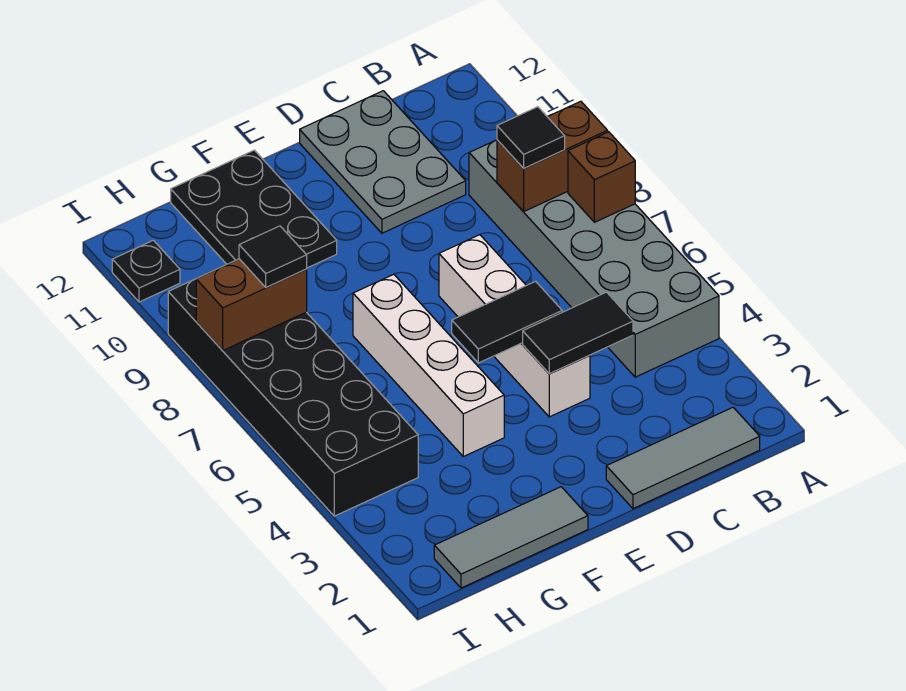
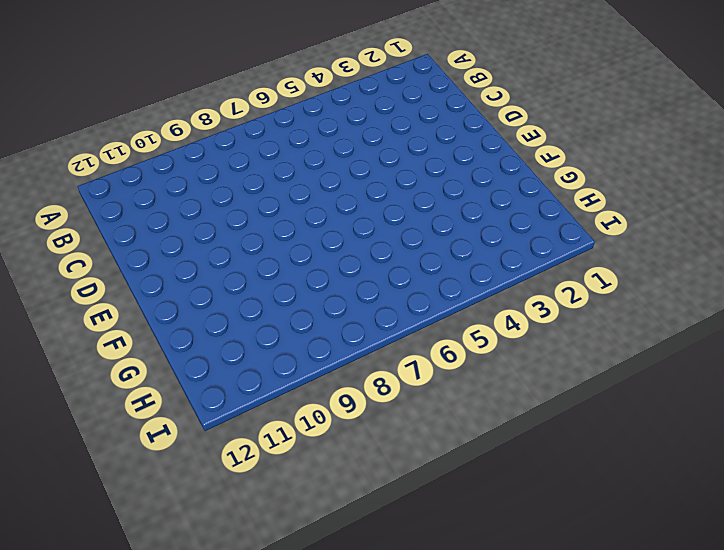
none -> grey brick A4:B9 level 1
none -> grey tile B1:D1 level 1
none -> grey plate C10:D12 level 1

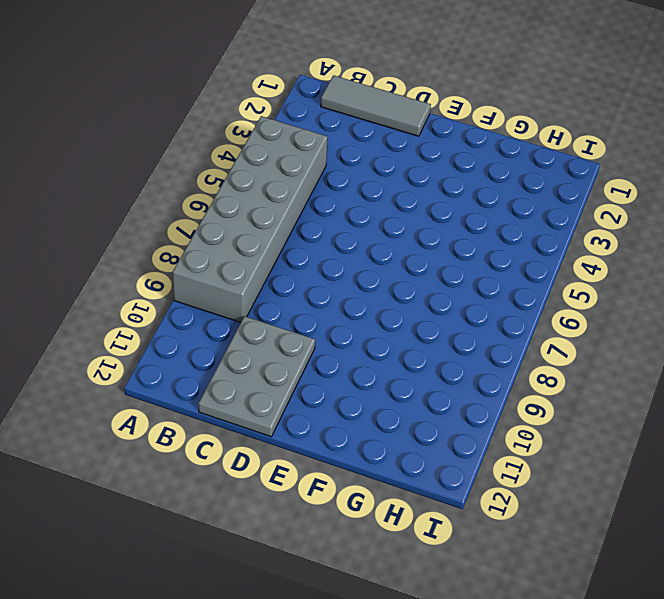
none -> white brick D4:D7 level 1
none -> grey tile F1:H1 level 1
none -> white brick F4:F7 level 1

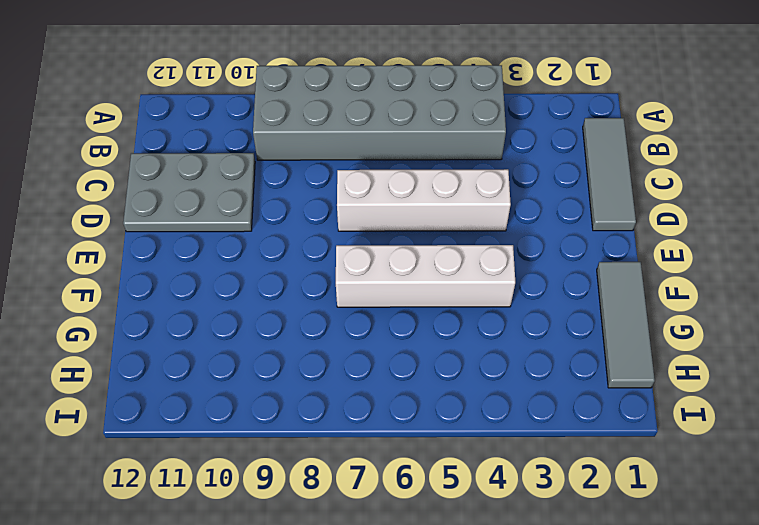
none -> black plate F10:G12 level 1
none -> black brick H4:I9 level 1
none -> black plate I11 level 1

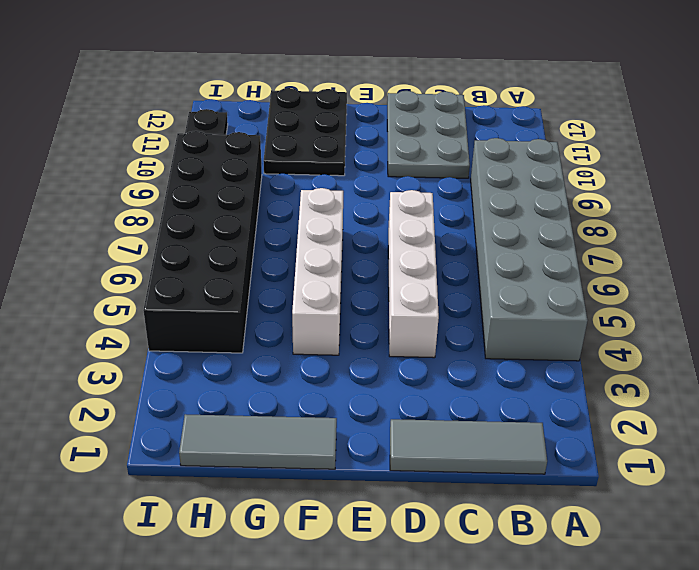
none -> brown brick A7 level 2
none -> brown brick A8:B8 level 2
none -> black tile C4:D4 level 2

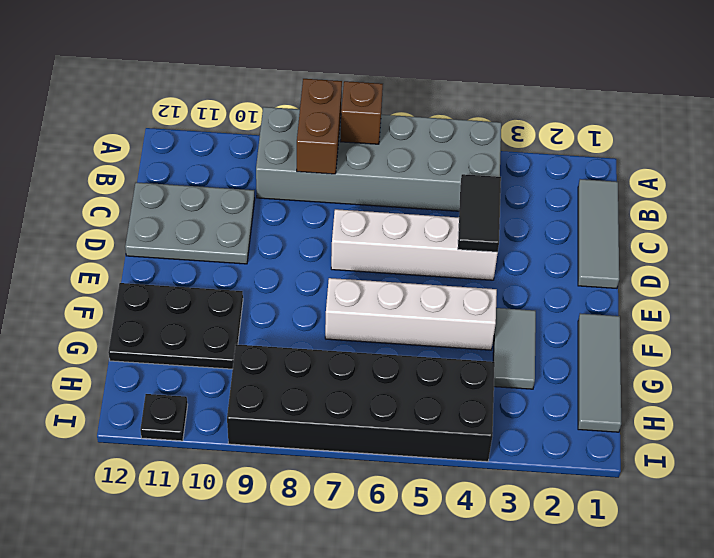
grey tile F3:G3 level 1 -> none
none -> black tile D5:E5 level 2
none -> brown brick H8:I8 level 2
none -> black tile B8 level 3

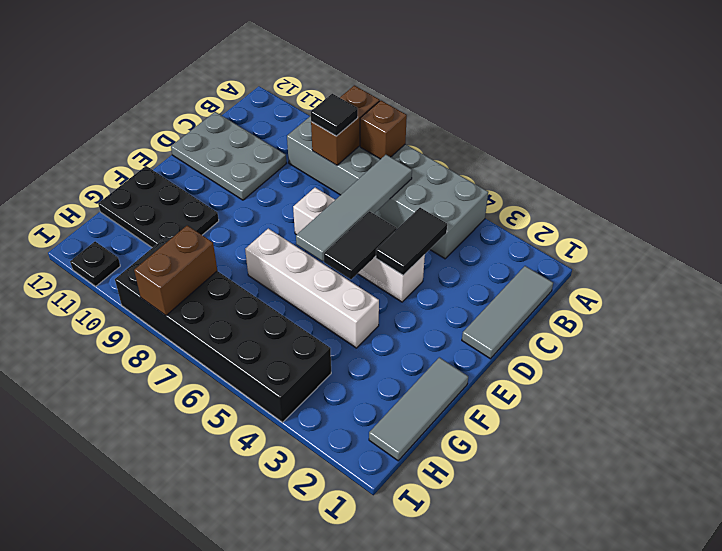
grey tile B6:E6 level 2 -> none
none -> black tile H8 level 3

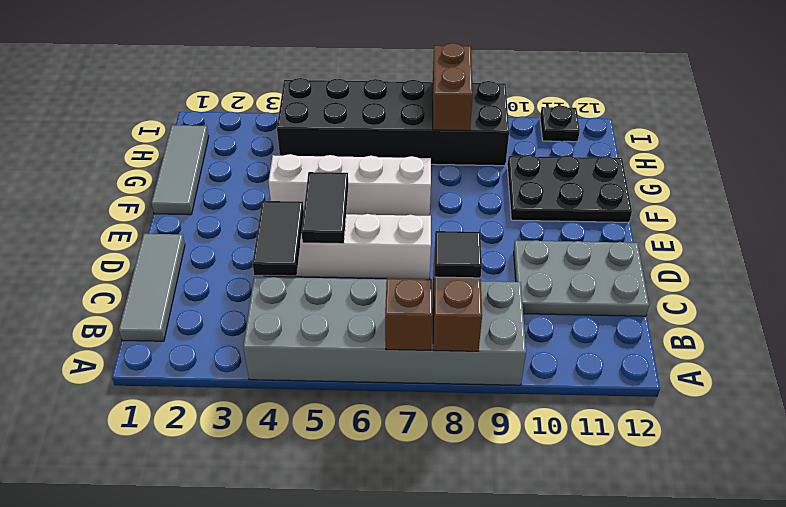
none -> black tile H8 level 3

